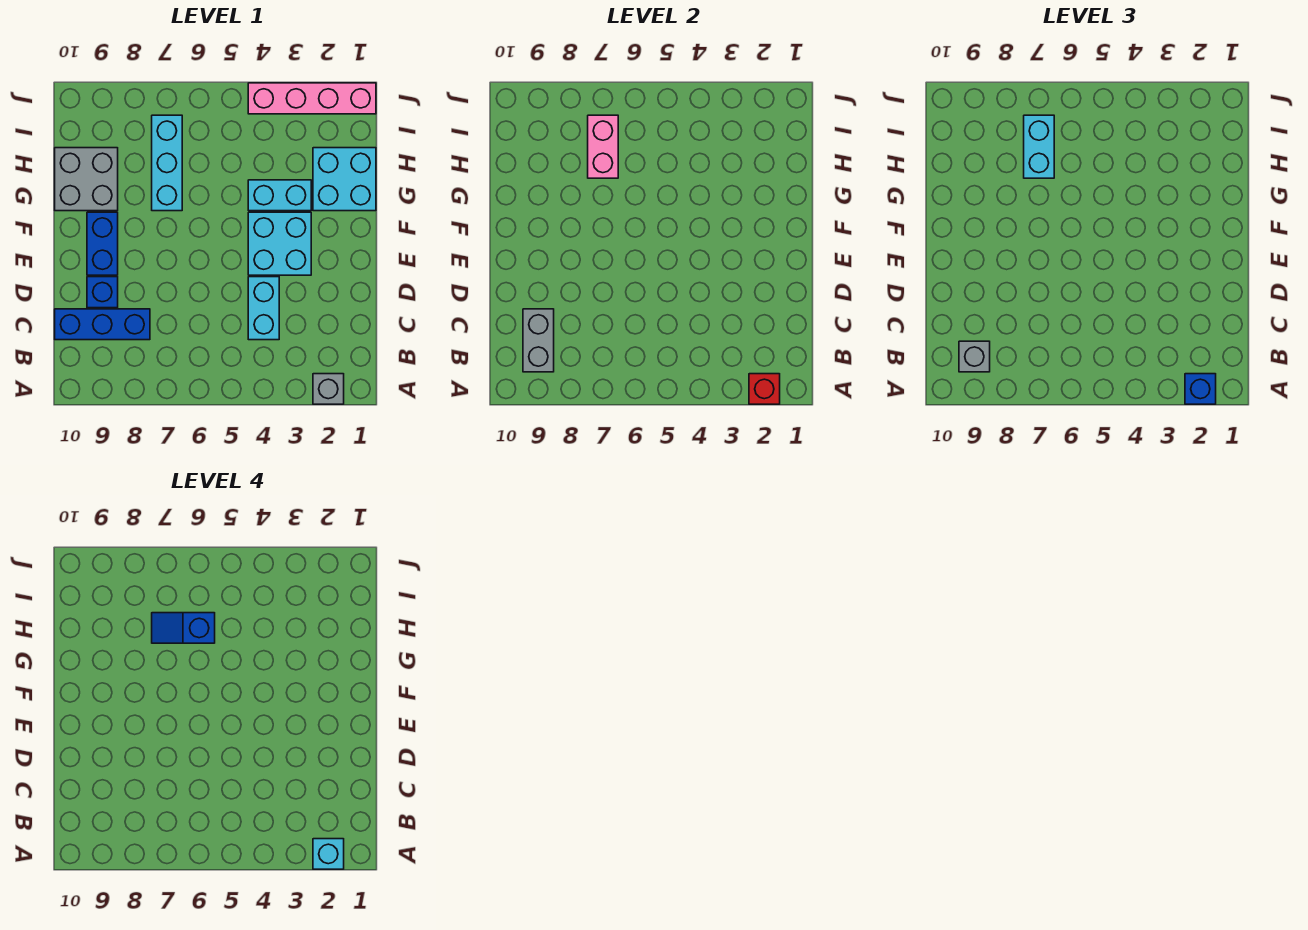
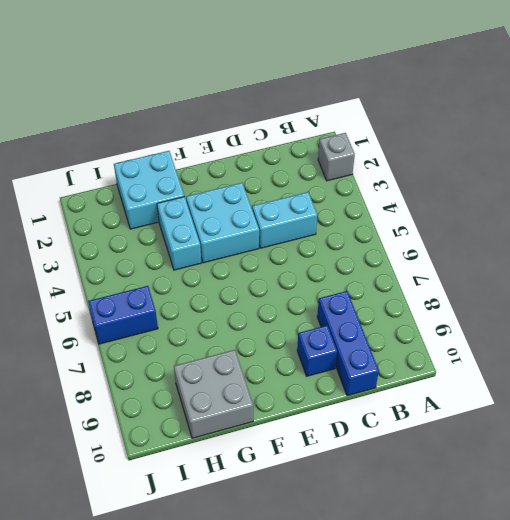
blue brick I6:J6 level 1 -> blue brick E9:F9 level 1
none -> cyan brick G7:I7 level 1
none -> pink brick J1:J4 level 1
none -> red brick A2 level 2

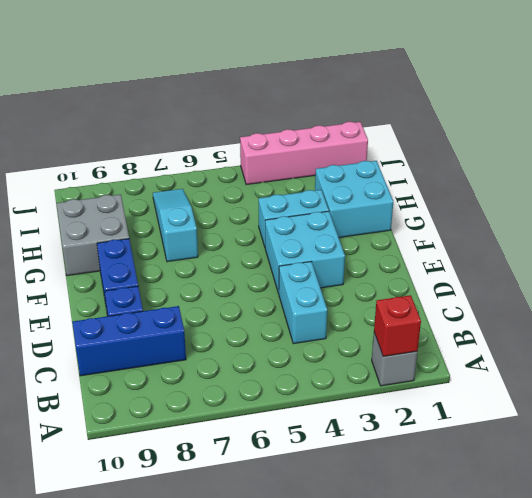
cyan slope G7:I7 level 1 top G -> cyan brick G7:I7 level 1
none -> grey brick B9:C9 level 2
none -> pink brick H7:I7 level 2
none -> blue brick A2 level 3

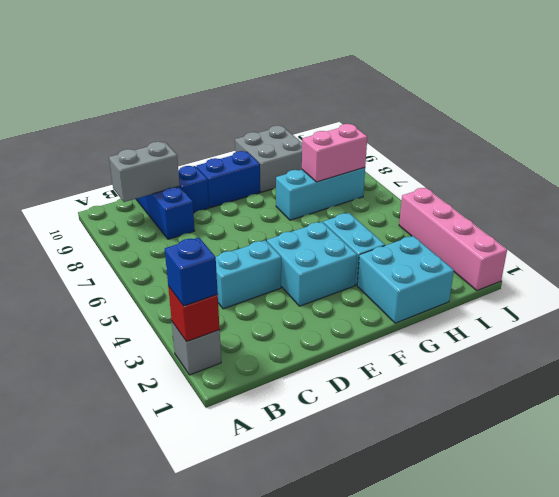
none -> grey brick B9 level 3
none -> cyan brick H7:I7 level 3
none -> cyan brick A2 level 4

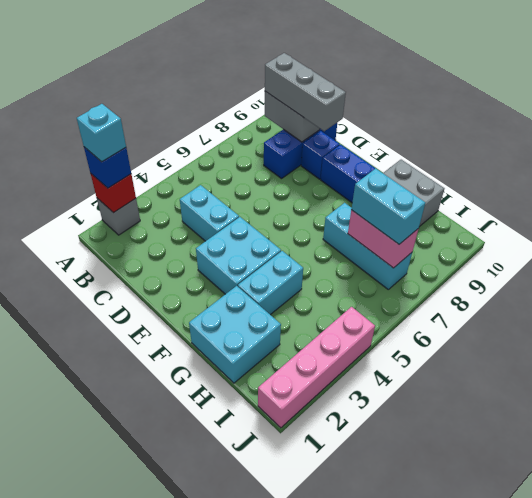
grey brick B9:D9 level 3 -> grey brick B9 level 3
none -> blue slope H6:H7 level 4 top 6

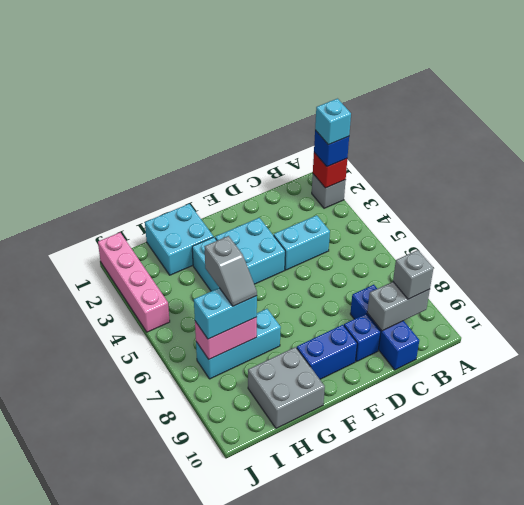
grey slope H6:H7 level 4 top 6 -> blue slope H6:H7 level 4 top 6

